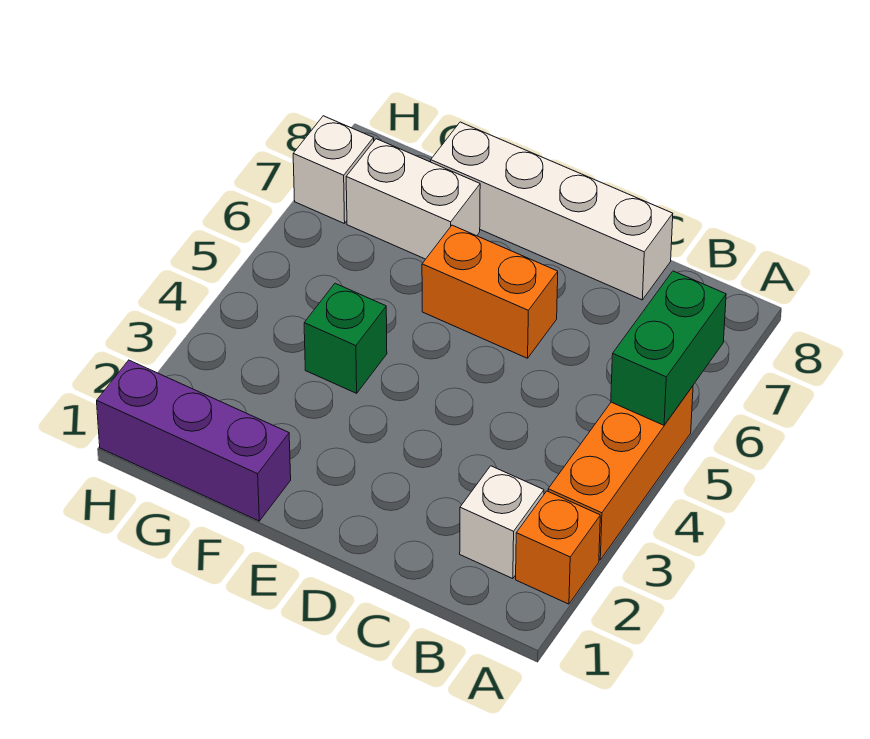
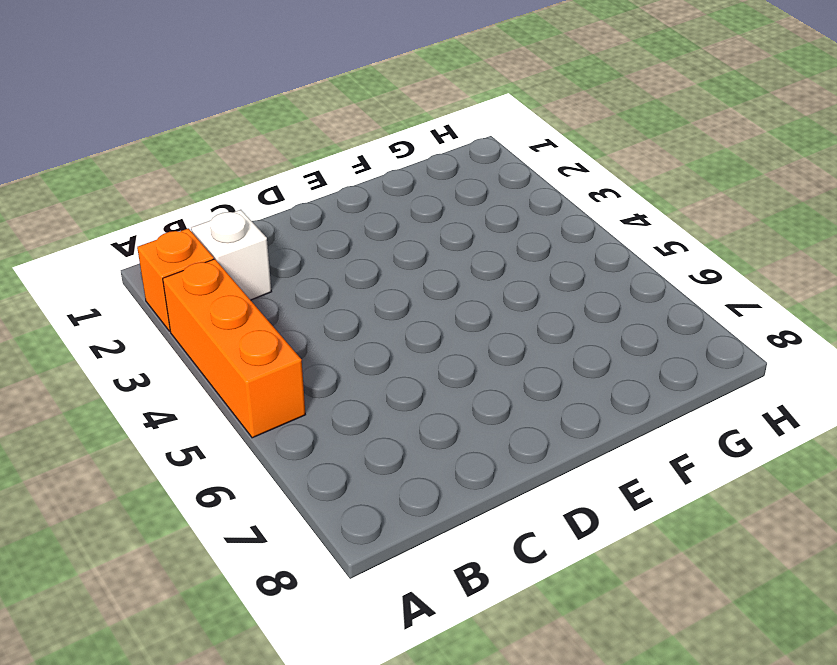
none -> white brick C8:F8 level 1
none -> orange brick D6:E6 level 1

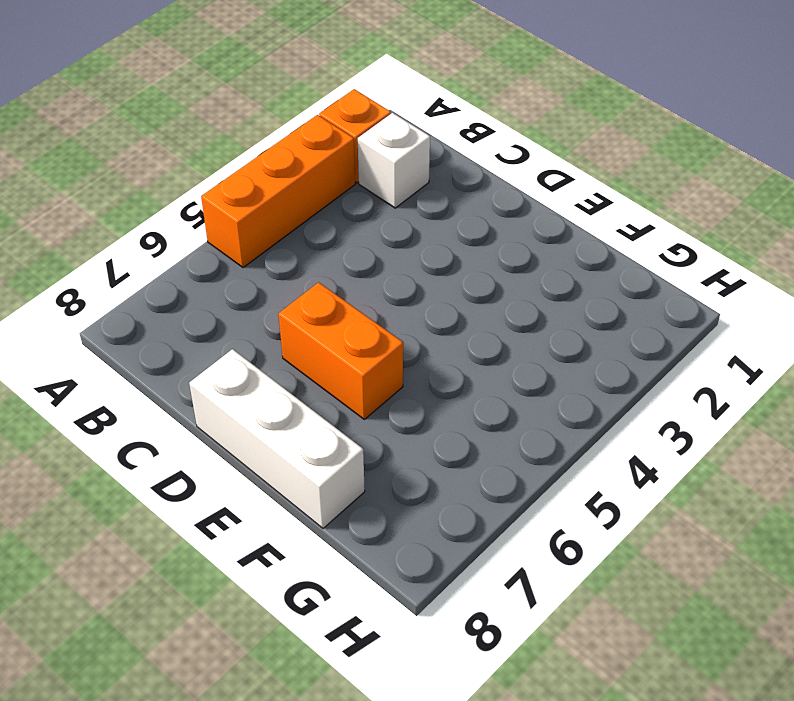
white brick D8:F8 level 1 -> white brick C8:F8 level 1
none -> purple brick F1:H1 level 1
none -> green brick F4 level 1

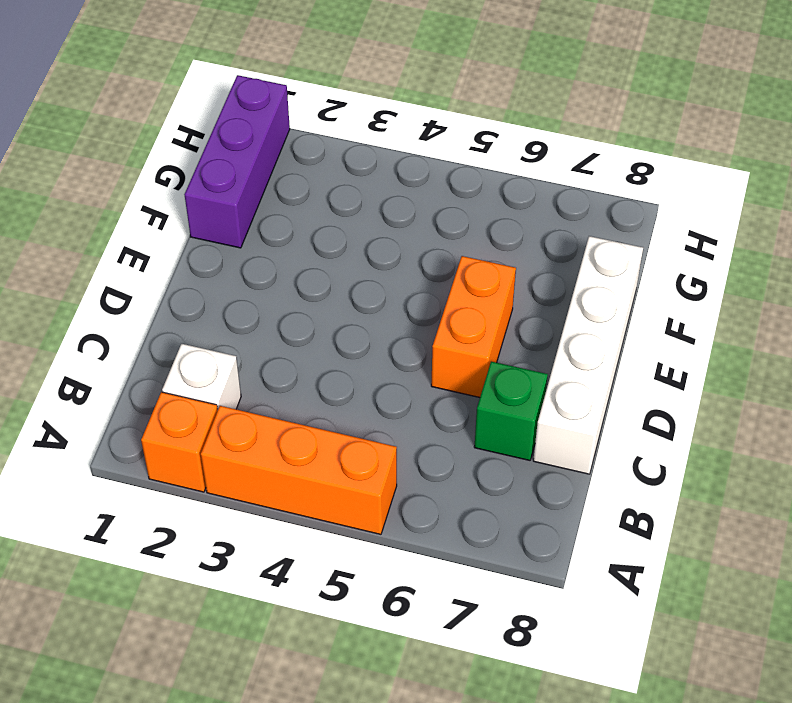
green brick C7 level 1 -> green brick F4 level 1
none -> white brick F7:G7 level 1
none -> white brick H7 level 1

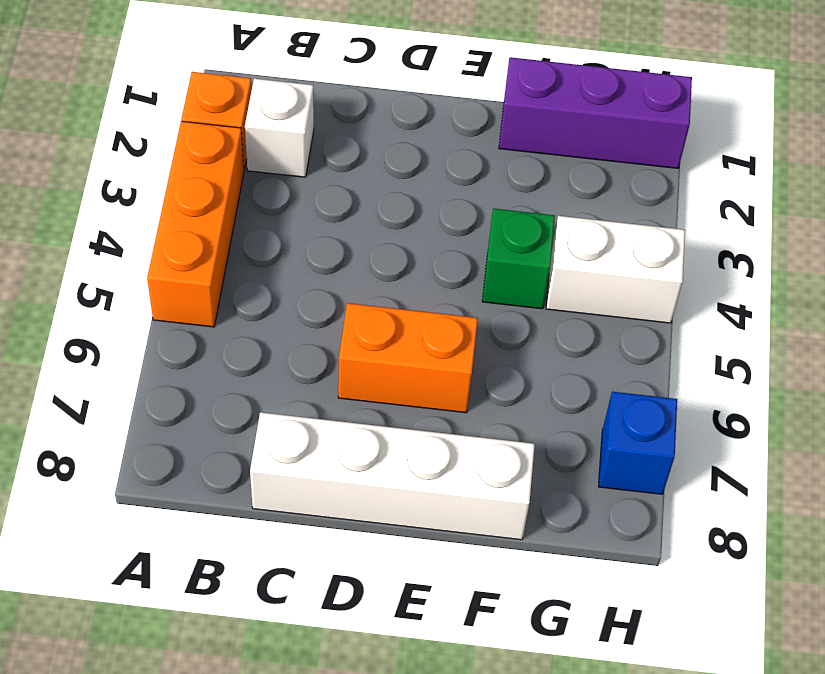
white brick G4:H4 level 1 -> white brick F7:G7 level 1
blue brick H7 level 1 -> white brick H7 level 1
none -> green brick A5:A6 level 2

